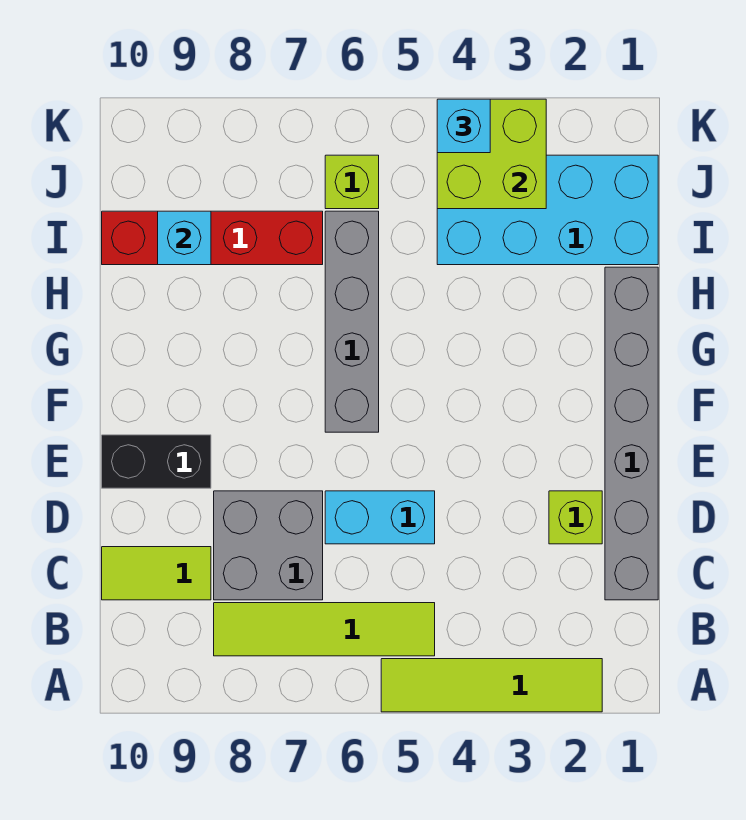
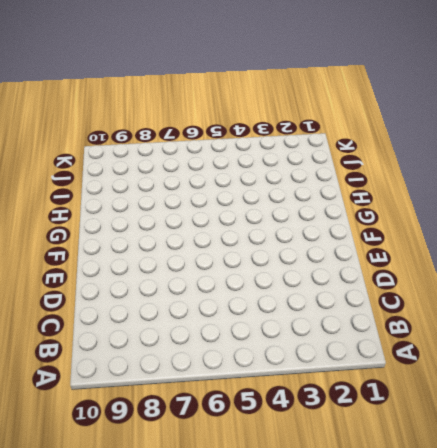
none -> lime tile A2:A5 level 1
none -> lime tile B5:B8 level 1
none -> grey brick C1:H1 level 1

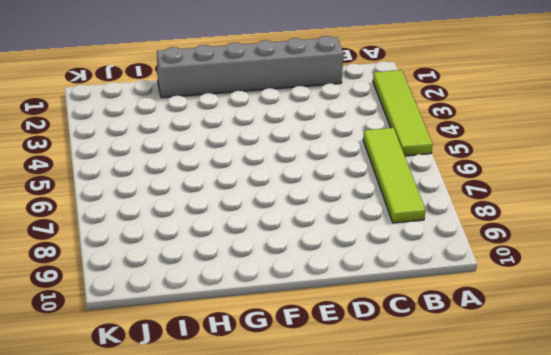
none -> grey brick C7:D8 level 1
none -> lime tile C9:C10 level 1
none -> lime brick D2 level 1

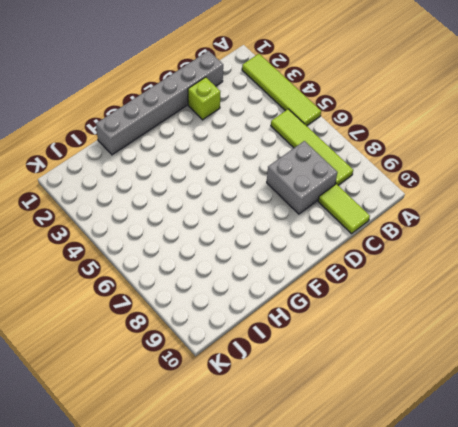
none -> cyan brick D5:D6 level 1
none -> black brick E9:E10 level 1
none -> grey brick F6:I6 level 1

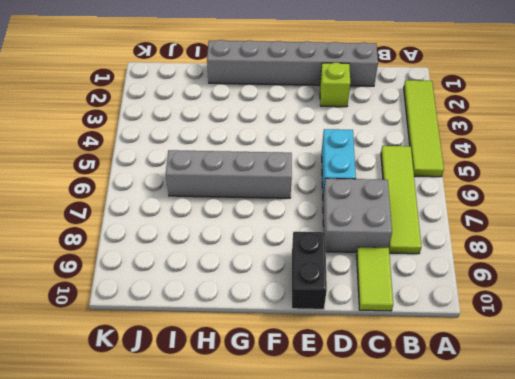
none -> cyan brick I1:J4 level 1
none -> red brick I7:I10 level 1
none -> lime brick J6 level 1

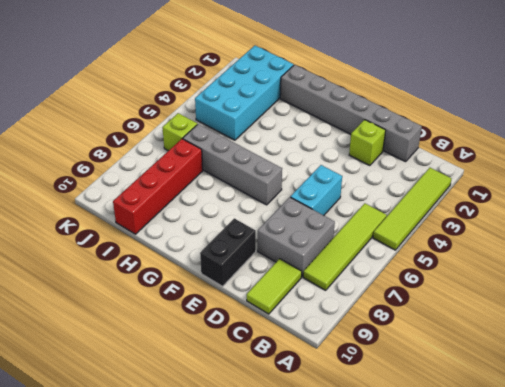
none -> cyan brick I9 level 2
none -> lime brick J3:K4 level 2
none -> cyan brick K4 level 3

